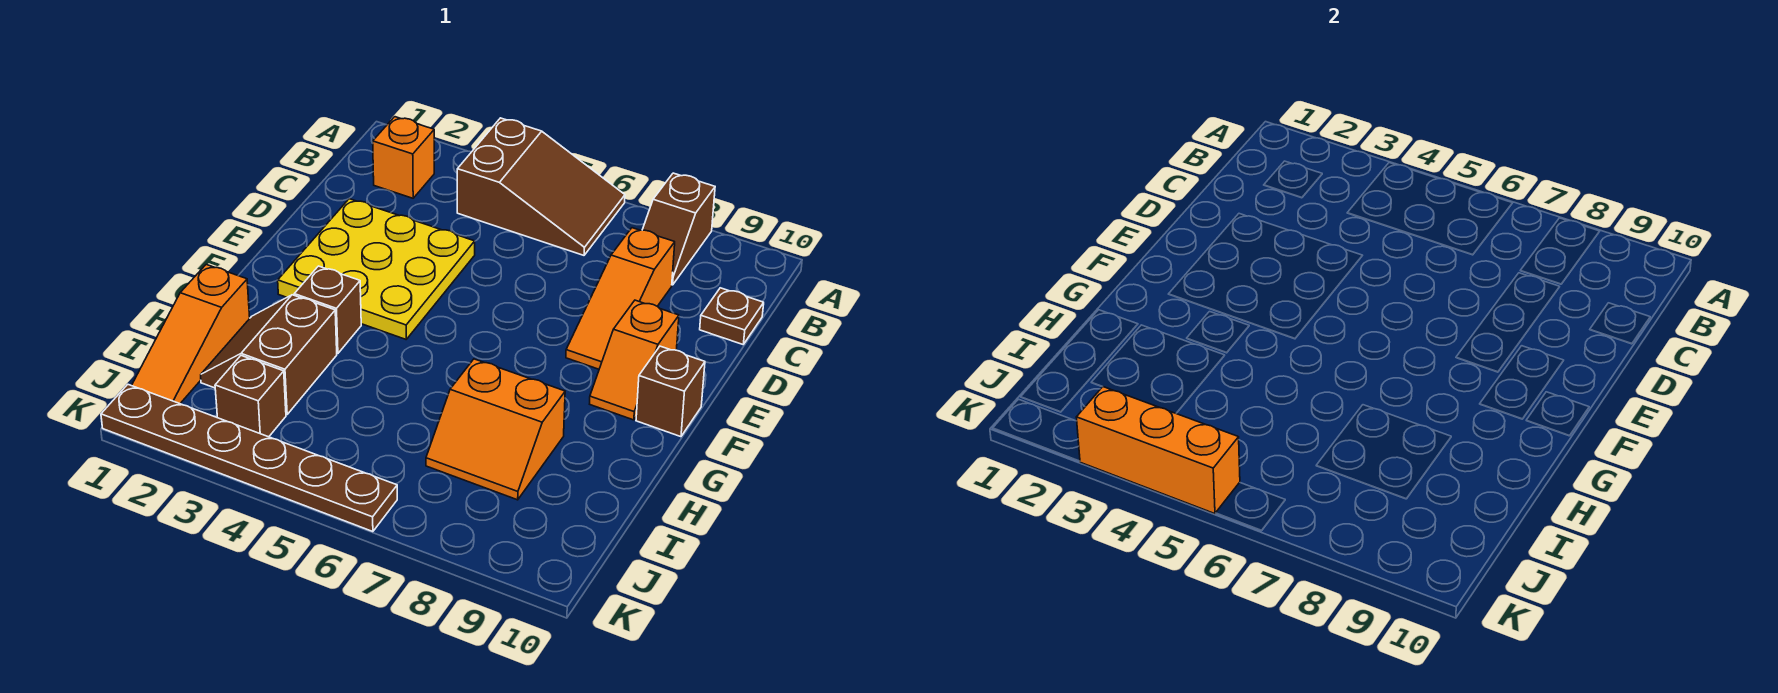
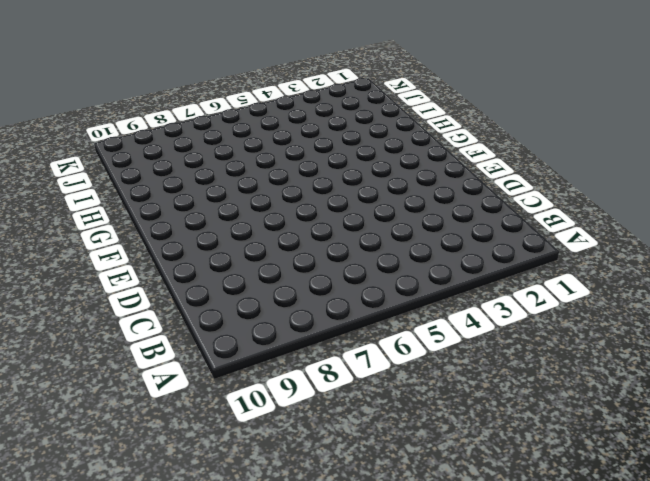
none -> brown slope A4:B6 level 1 top 4
none -> brown slope A8:B8 level 1 top A
none -> orange brick B2 level 1

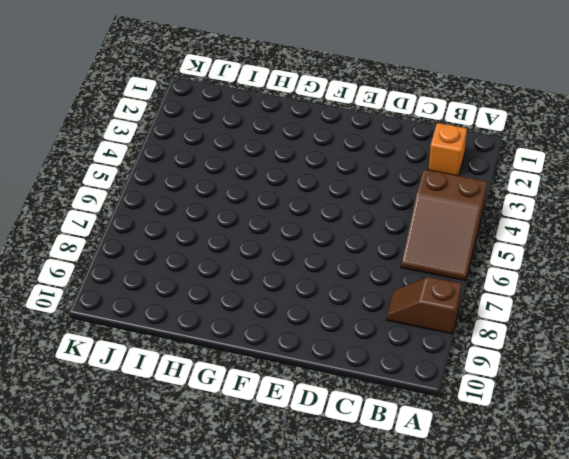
none -> orange slope C8:E8 level 1 top C
none -> brown plate C10 level 1
none -> yellow plate D2:F4 level 1

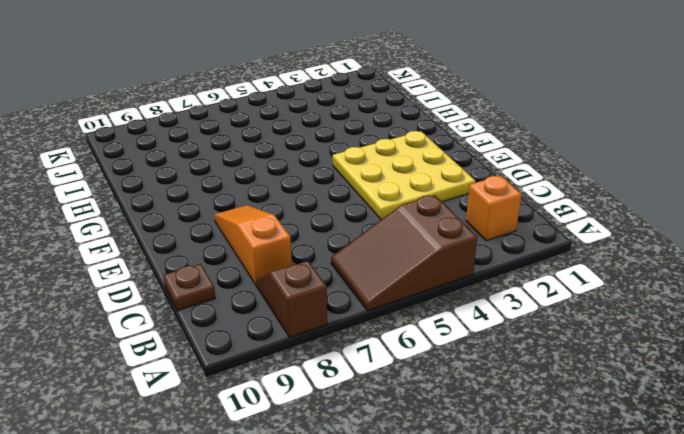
none -> orange slope E9:F9 level 1 top E
none -> brown brick F10 level 1
none -> brown brick G3 level 1

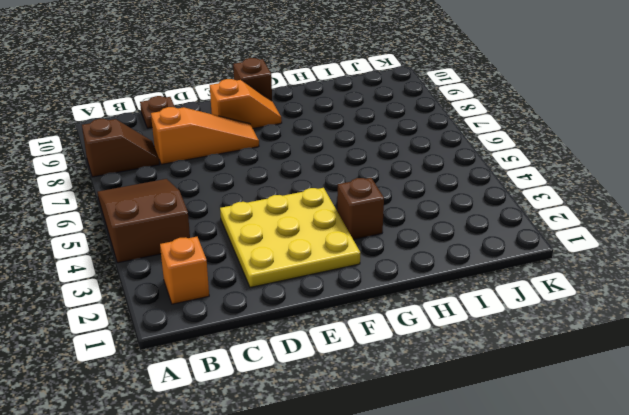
none -> orange slope H1:J1 level 1 top H
none -> brown slope H2:I3 level 1 top 3
none -> orange slope H7:I8 level 1 top H

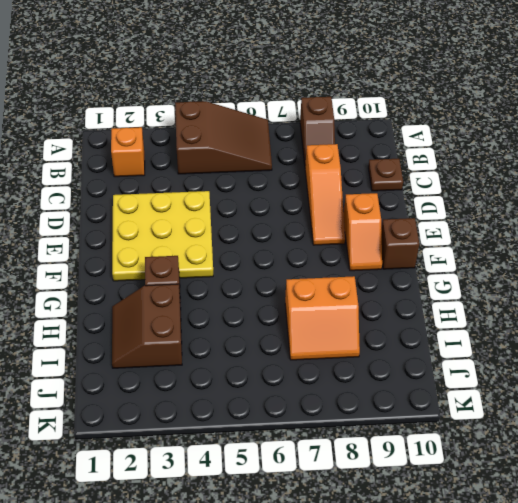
none -> orange slope H1:J1 level 1 top H
none -> brown brick J3 level 1
none -> brown plate K1:K6 level 1

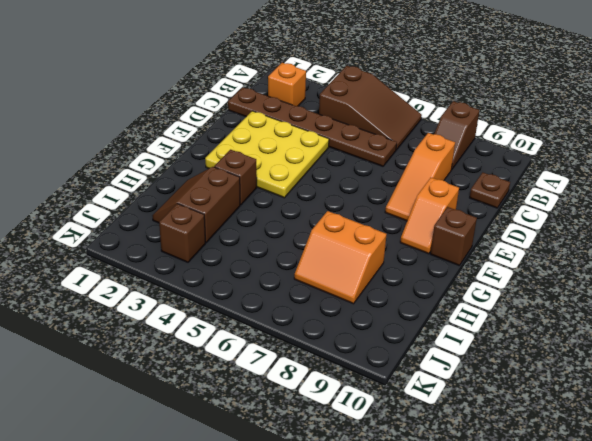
brown plate C1:C6 level 1 -> brown plate K1:K6 level 1
none -> orange slope H1:J1 level 1 top H
none -> orange brick K3:K5 level 2

